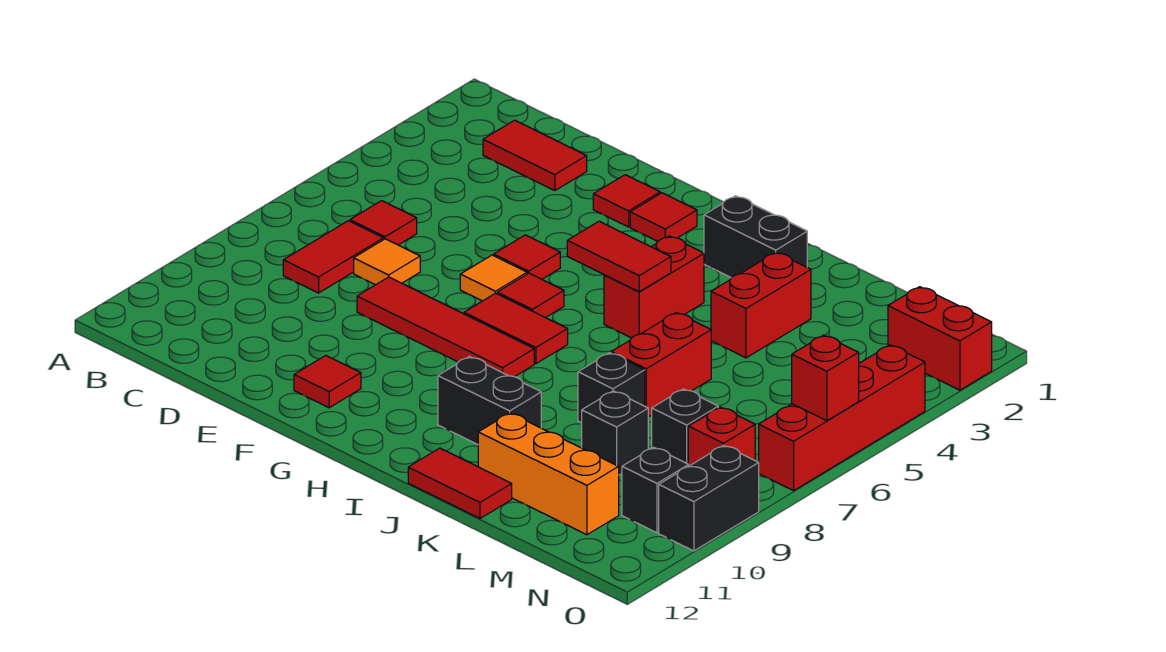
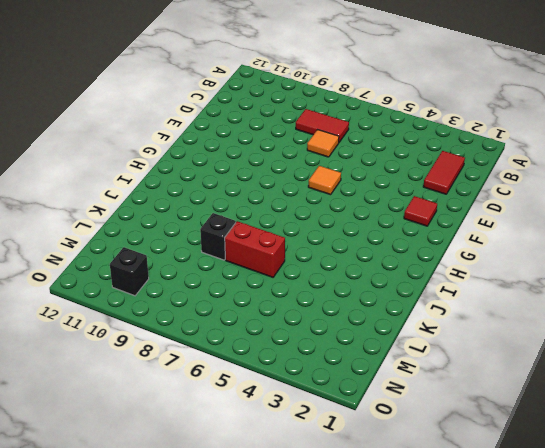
none -> red tile C6 level 1
none -> red tile E8:H8 level 1
none -> red tile F5 level 1

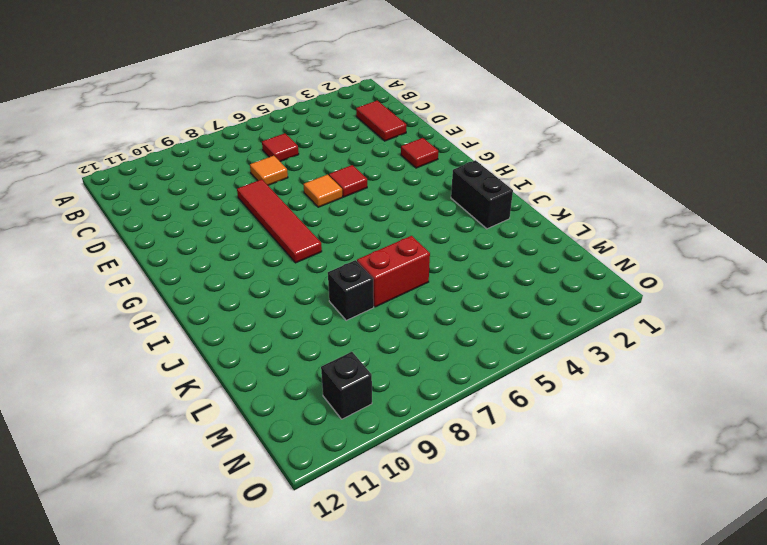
none -> red tile C7:C8 level 1
none -> red tile F11 level 1
none -> red tile G2 level 1

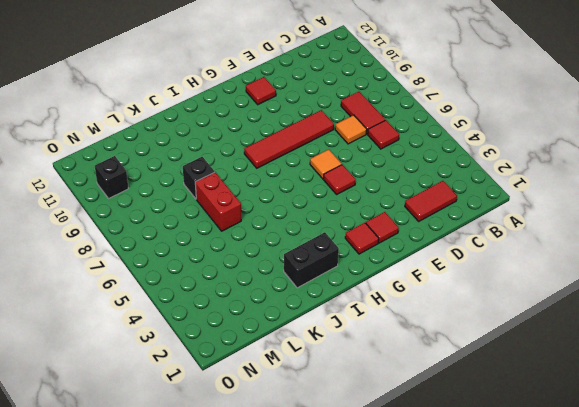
none -> red tile G6 level 1
none -> red tile G7:H7 level 1
none -> red brick I4:I5 level 1

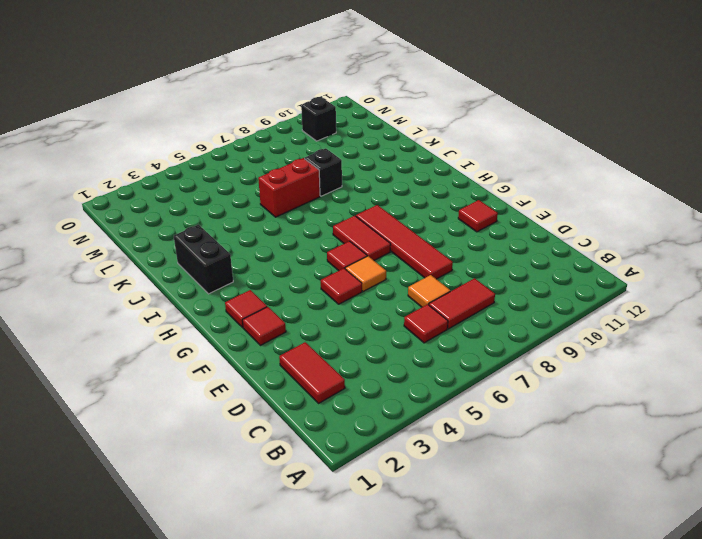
none -> red brick I4:I5 level 1
none -> black brick I10:J10 level 1
none -> red tile J12:K12 level 1

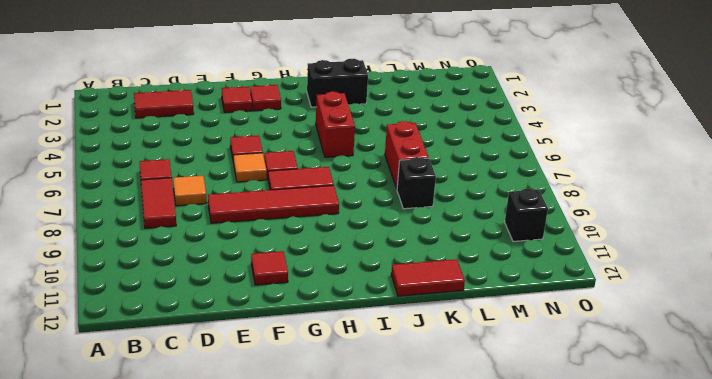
none -> black brick I10:J10 level 1
none -> red brick K3:K4 level 1
none -> orange brick K11:M11 level 1

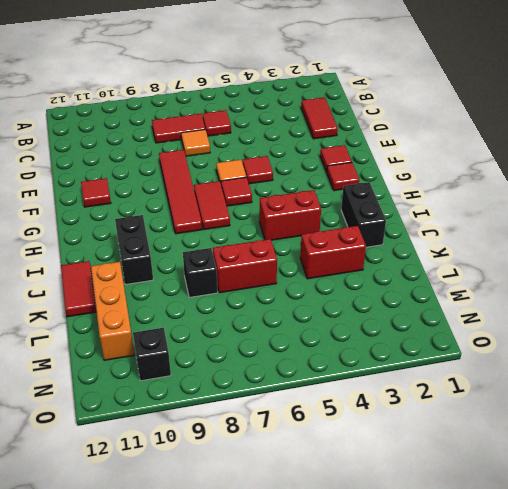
none -> black brick L9 level 1
none -> black brick M8 level 1
none -> red brick N2:O2 level 1

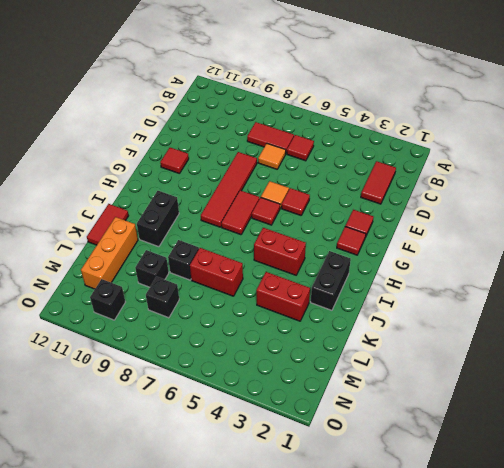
none -> red brick N2:O2 level 1
none -> red brick N8 level 1
none -> red brick O4:O7 level 1

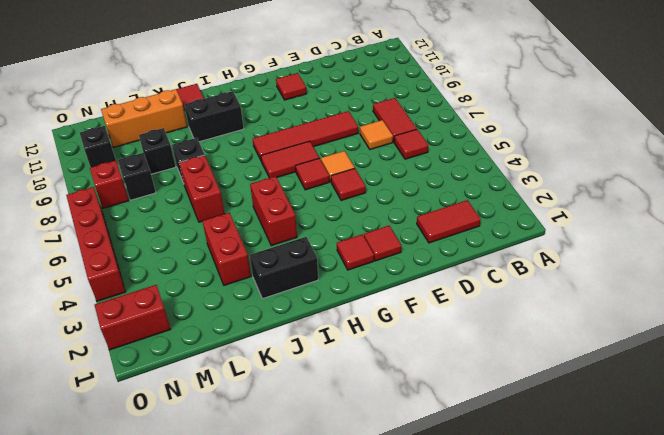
none -> black brick O9:O10 level 1
none -> red tile H5:I5 level 2
none -> red brick O6 level 2

